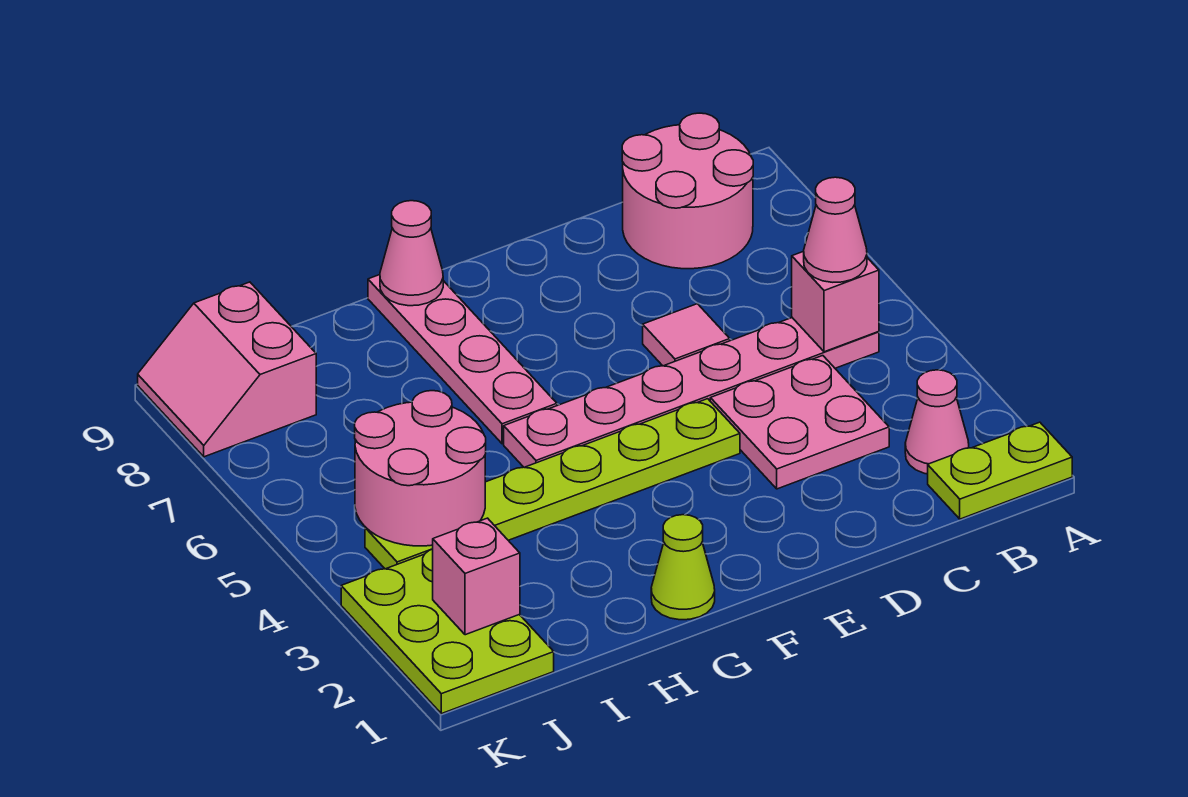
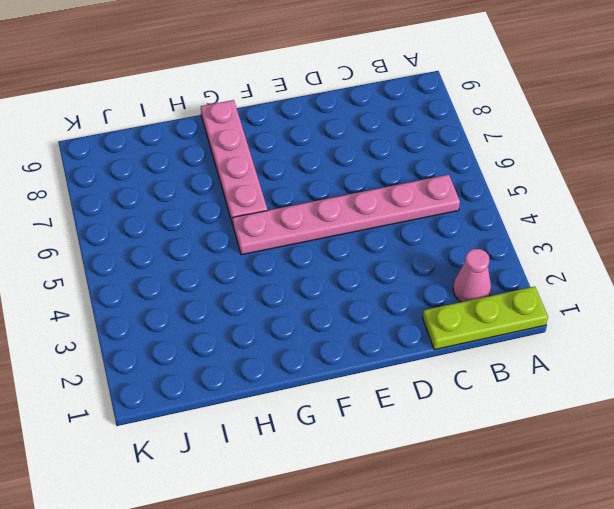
lime plate A1:C1 level 1 -> lime plate A1:B1 level 1
none -> pink round brick B8:C9 level 1
none -> pink plate C3:D4 level 1
none -> pink tile D6 level 1

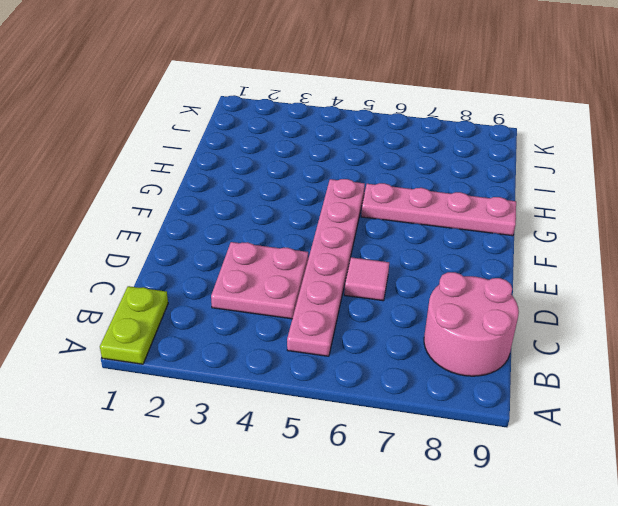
none -> pink cone B2 level 1
none -> lime plate E4:J4 level 1
none -> lime cone G1 level 1

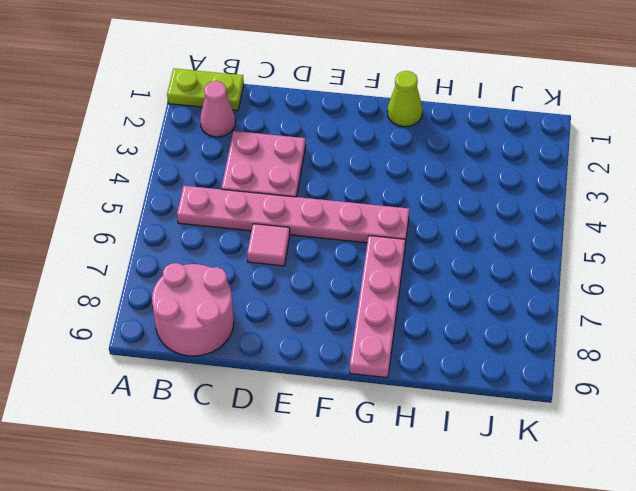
none -> lime plate E4:J4 level 1
none -> lime plate J1:K3 level 1
none -> pink slope J8:K9 level 1 top J

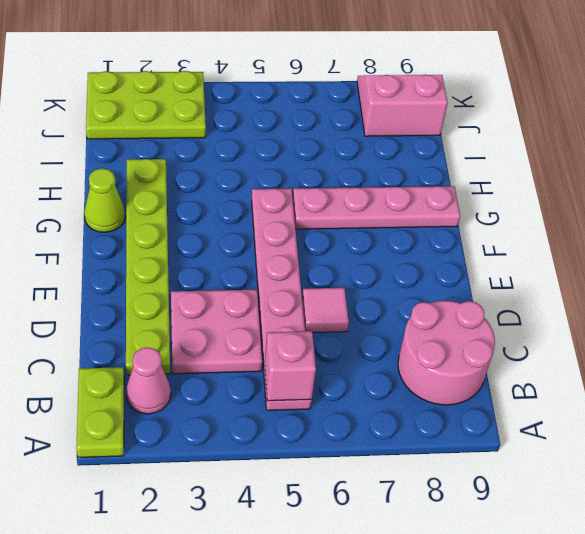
lime plate C2:H2 level 1 -> lime plate E4:J4 level 1
none -> pink cone G9 level 2
none -> pink round brick I4:J5 level 2
none -> pink brick J2 level 2

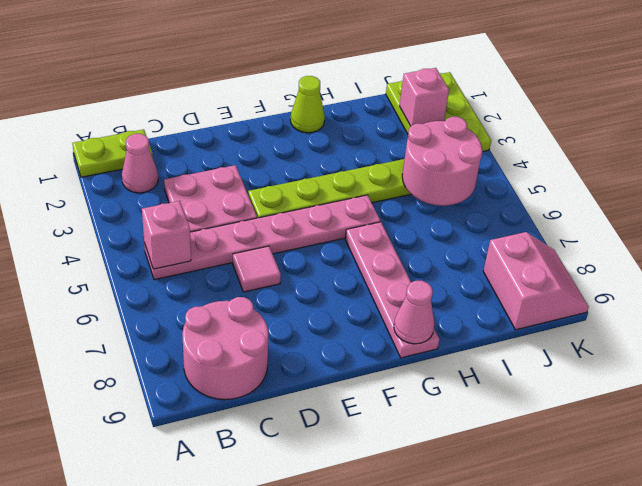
none -> pink cone B5 level 3

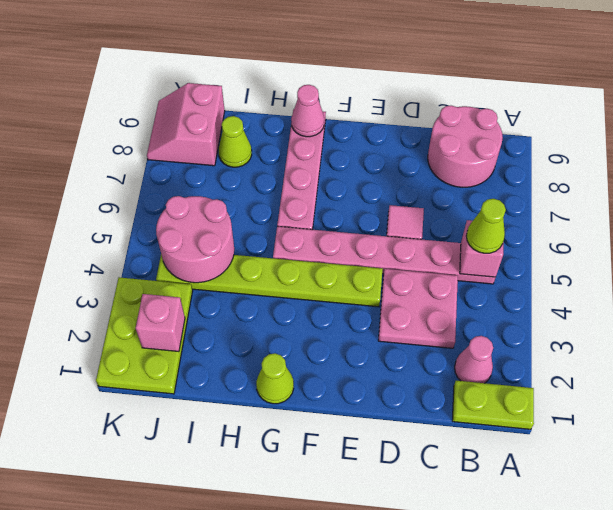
lime cone B5 level 3 -> pink cone B5 level 3
lime cone I8 level 1 -> none

